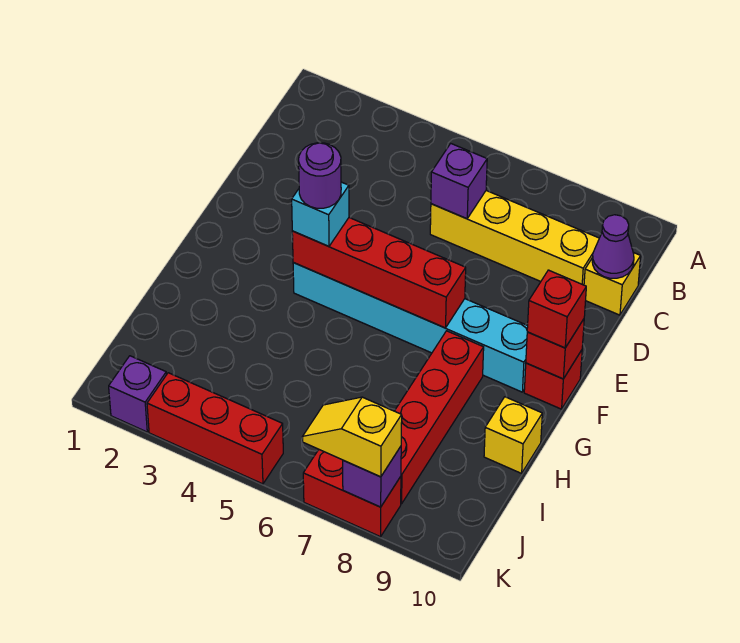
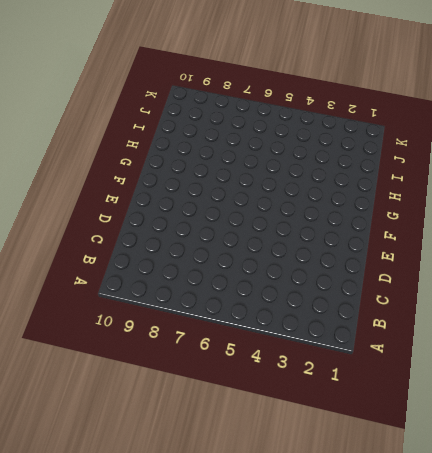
none -> yellow brick C6:C9 level 1
none -> yellow brick C10 level 1
none -> cyan brick F4:F9 level 1

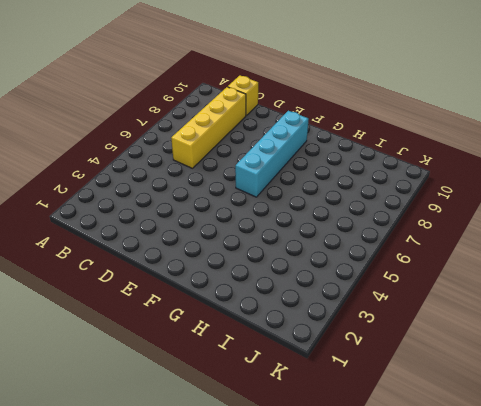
cyan brick F6:F9 level 1 -> cyan brick F4:F9 level 1
none -> red brick F10 level 1
none -> red brick G8:J8 level 1
none -> yellow brick H10 level 1

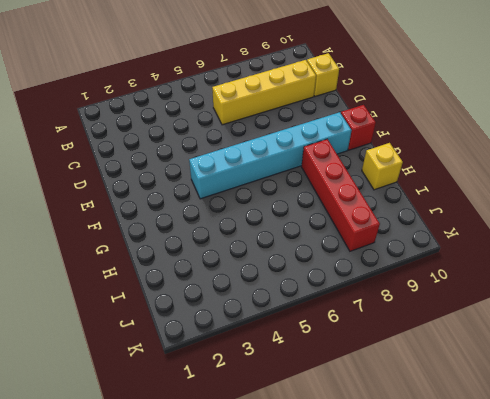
none -> purple brick K2 level 1
none -> red brick K3:K5 level 1
none -> red brick K7:K8 level 1

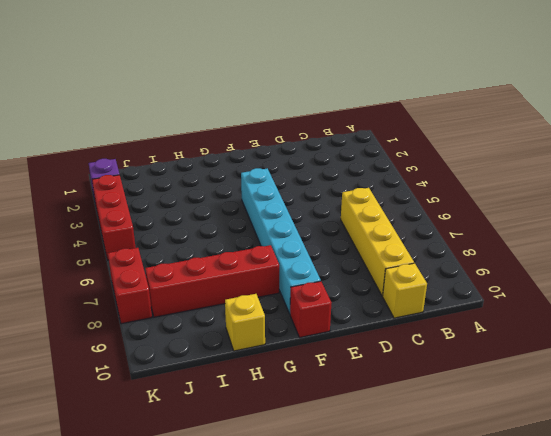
none -> purple brick C6 level 2
none -> purple cone C10 level 2
none -> red brick F4:F7 level 2

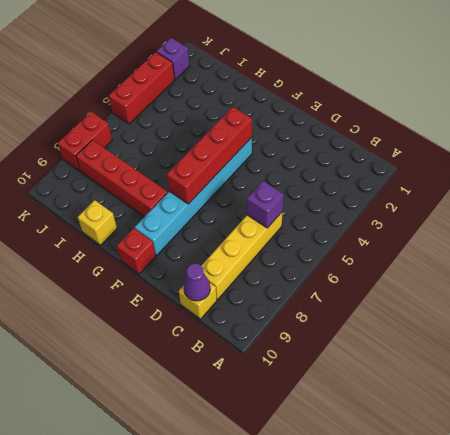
none -> red brick F10 level 2
none -> purple brick K8 level 2
none -> cyan brick F4 level 3

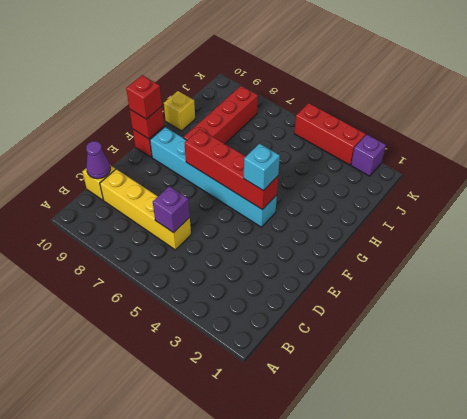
none -> red brick K7:K8 level 1
none -> purple brick K8 level 2
none -> yellow slope K7:K8 level 3 top 8

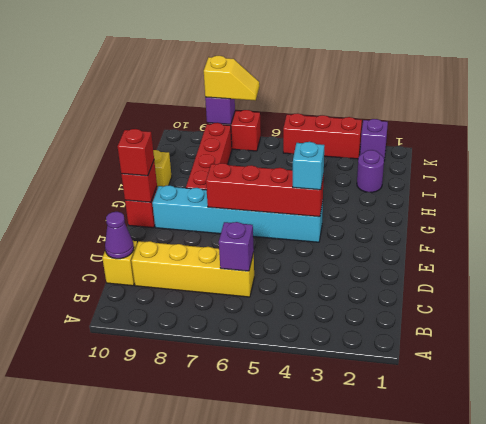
purple round brick I2 level 1 -> purple round brick F4 level 4

